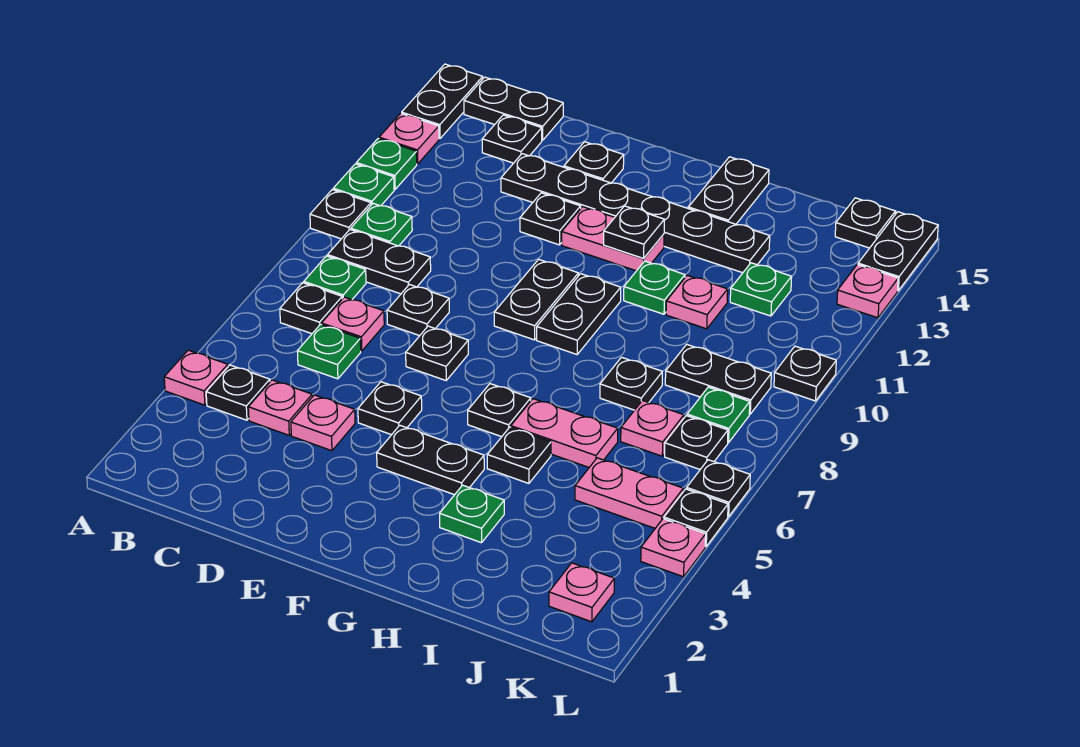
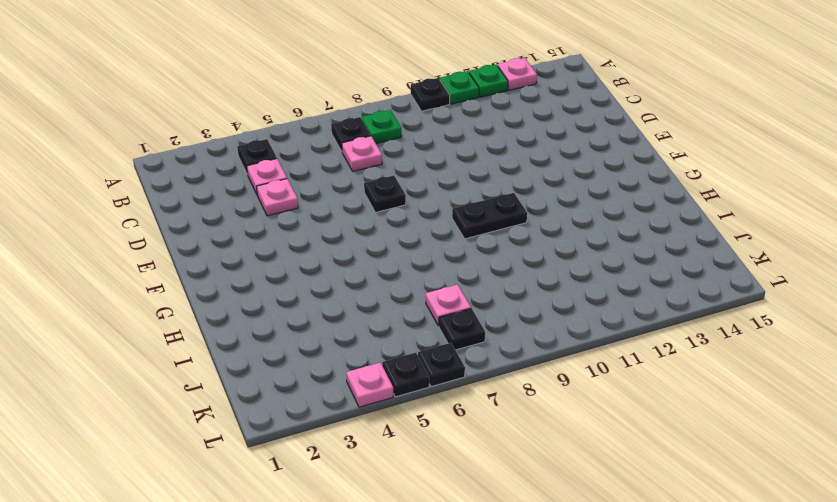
none -> pink plate A4 level 1
none -> black plate A14:A15 level 1
none -> black plate B9:C9 level 1
none -> green plate B10 level 1

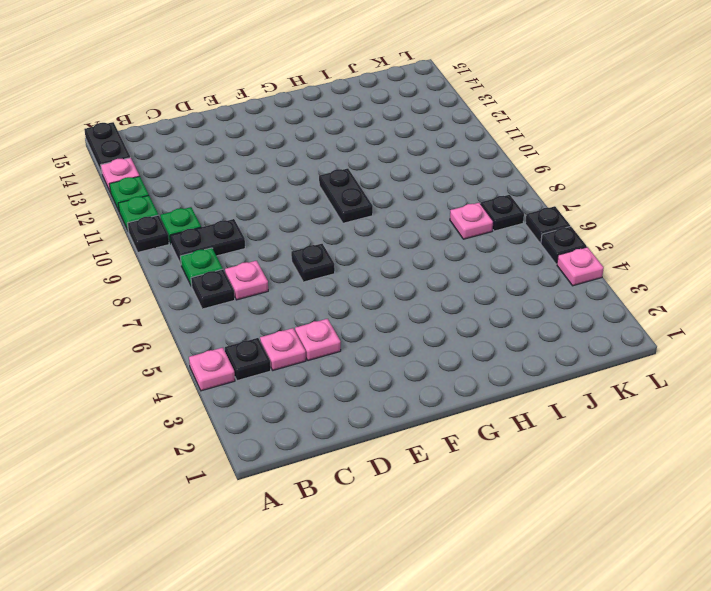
none -> black plate B15:C15 level 1
none -> green plate C6 level 1
none -> black plate C14 level 1
none -> black plate D8 level 1

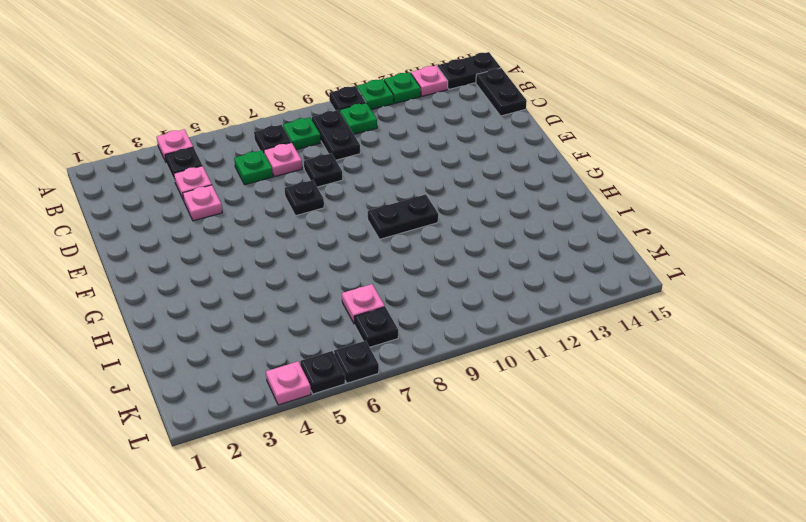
none -> black plate C14 level 1
none -> black plate D13:I13 level 1
none -> black plate E5 level 1
none -> black plate E12 level 1

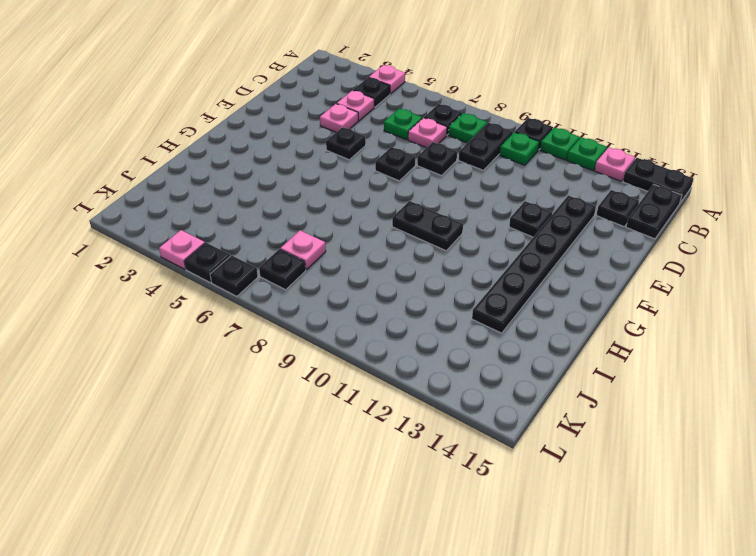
none -> black plate E14 level 1
none -> black plate F4:G4 level 1
none -> black plate F9:F10 level 1
none -> pink plate F12:G12 level 1

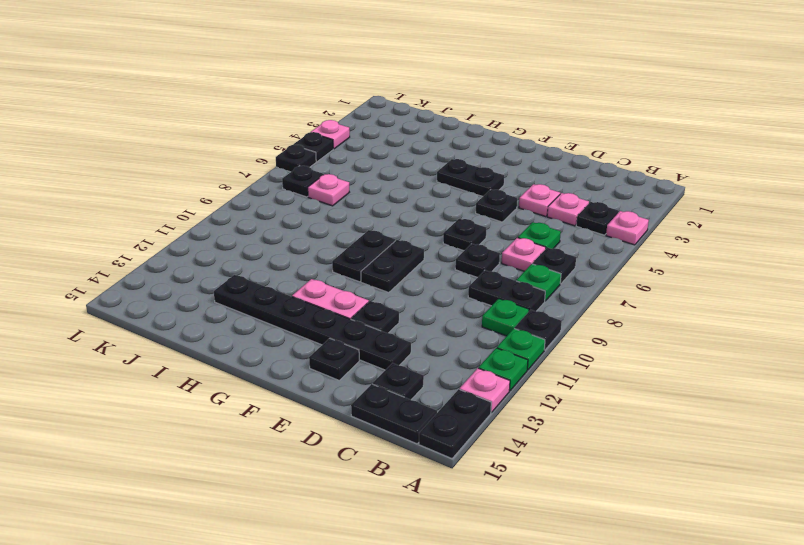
none -> black plate G6 level 1
none -> green plate H3 level 1
none -> black plate H5 level 1
none -> pink plate H6:I6 level 1

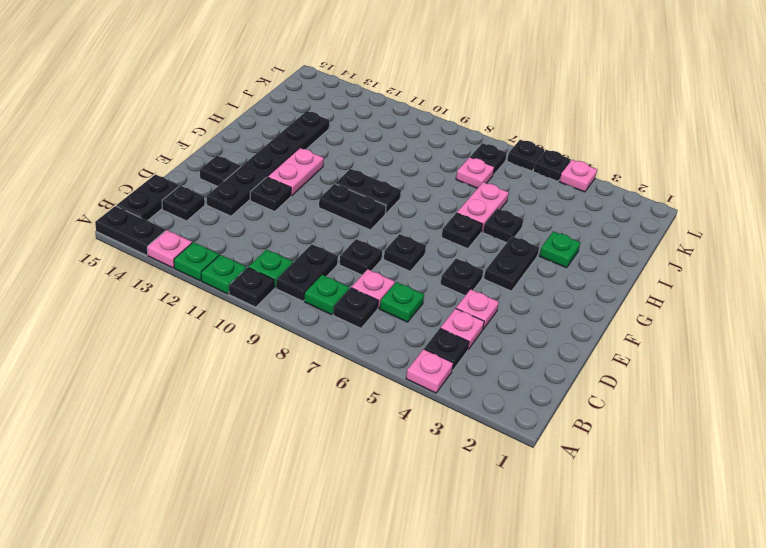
none -> green plate H11 level 1
none -> black plate H14:H15 level 1
none -> black plate I8 level 1
none -> pink plate I11 level 1

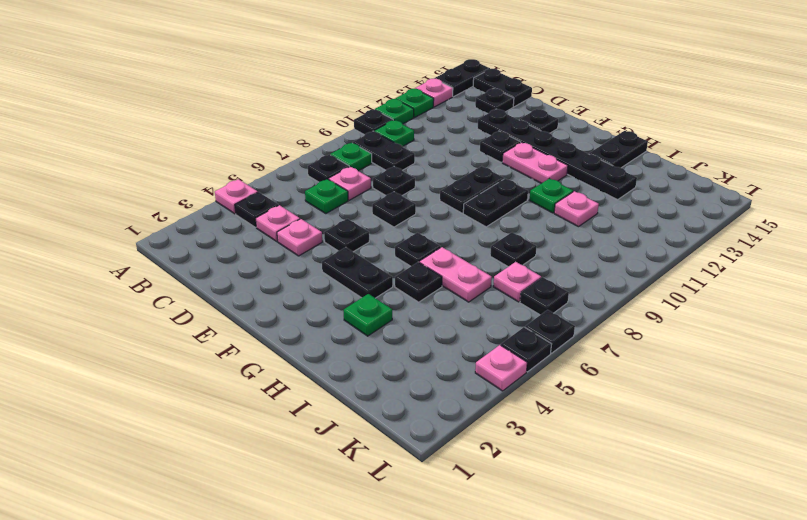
none -> pink plate J5:K5 level 1
none -> black plate J9:K9 level 1
none -> green plate J12 level 1
none -> pink plate K2 level 1

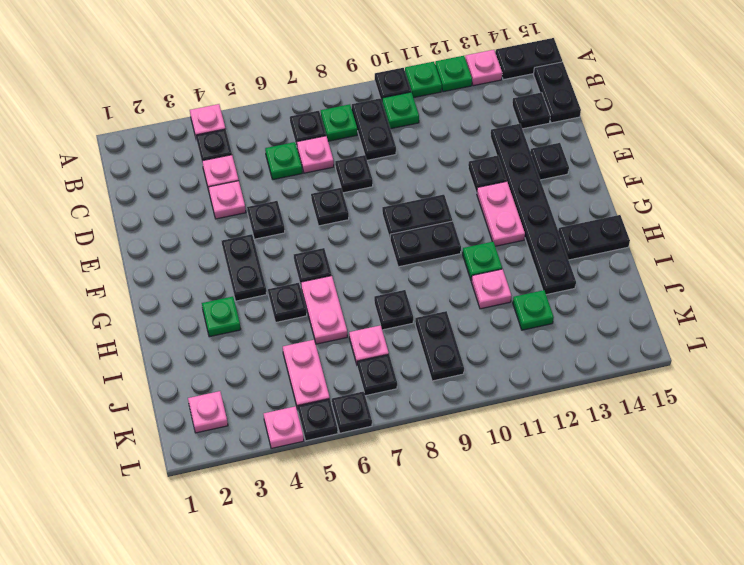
none -> green plate K8 level 1
none -> black plate K15 level 1
none -> black plate L10 level 1
none -> pink plate L13 level 1

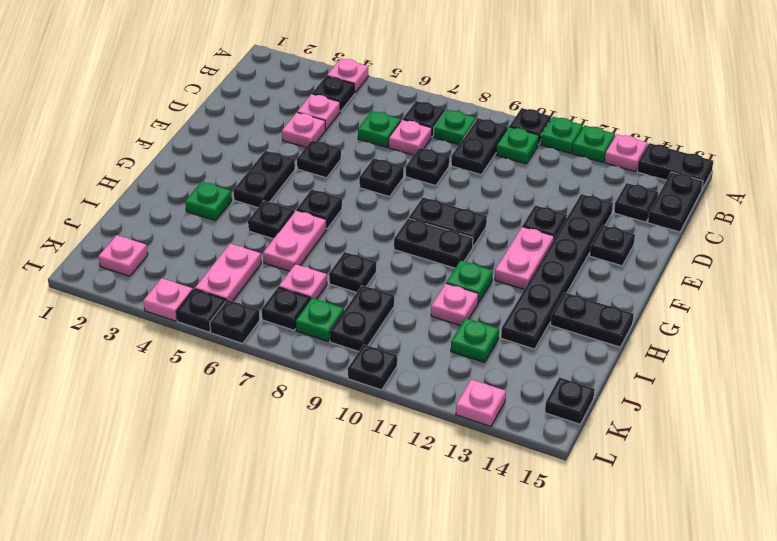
none -> black plate L14:L15 level 1
none -> black plate G12 level 2

